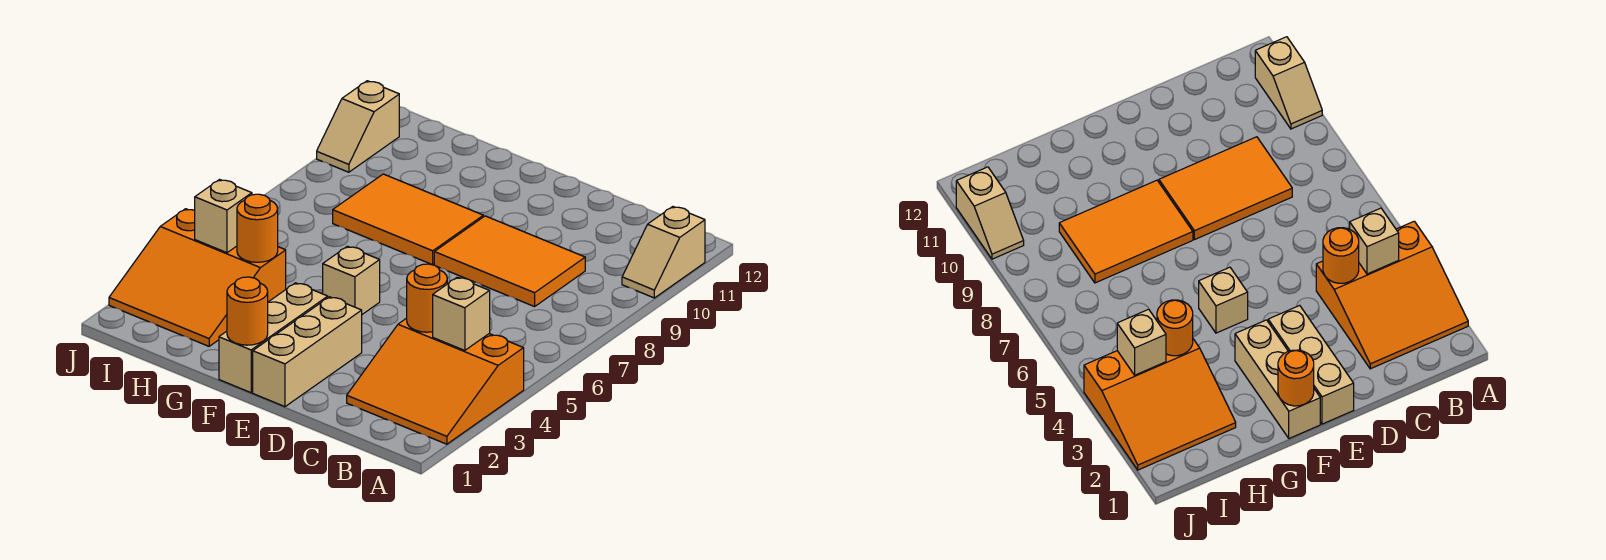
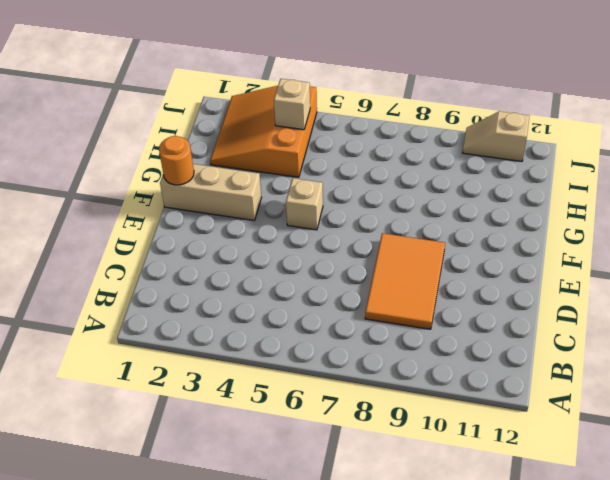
none -> orange slope A2:C4 level 1 top 4
none -> tan slope A10:A11 level 1 top 11
none -> tan brick E1:E3 level 1

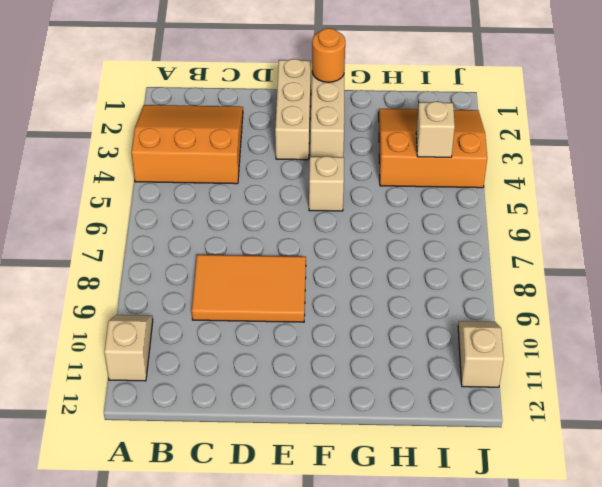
none -> orange tile F8:H9 level 1
none -> tan brick B4 level 2
none -> orange round brick C4 level 2

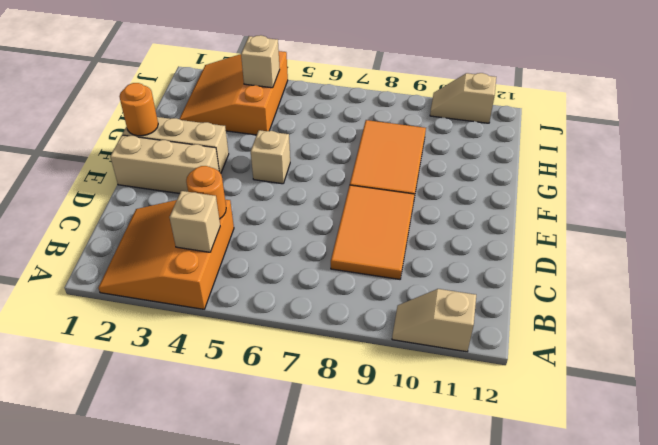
none -> orange round brick H4 level 2

